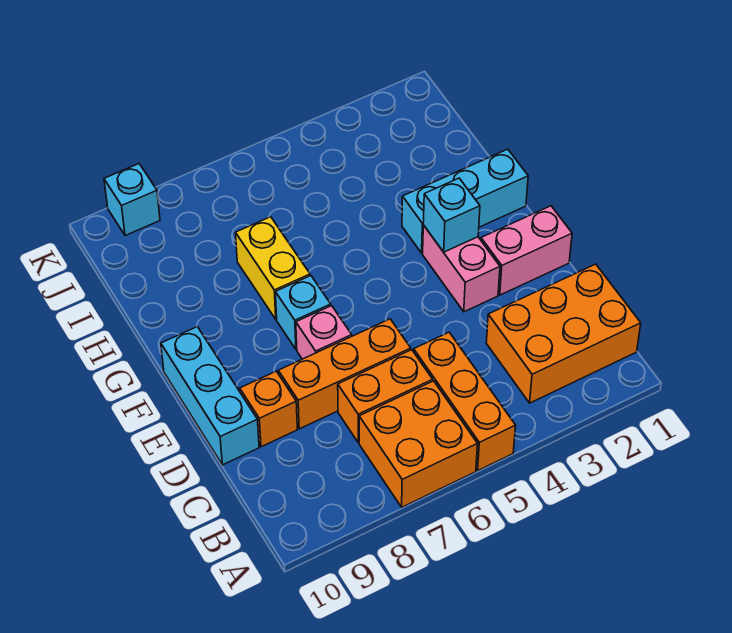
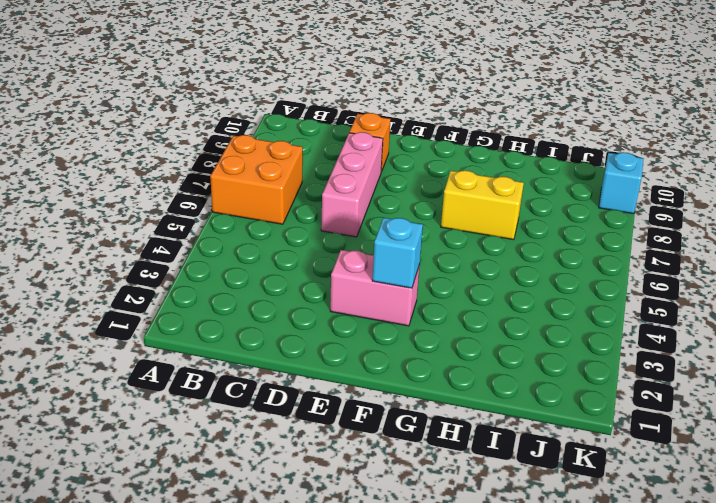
pink brick D6:D8 level 1 -> orange brick D6:D8 level 1
none -> orange brick A5:C5 level 1
none -> orange brick B1:C3 level 1
none -> orange brick C6:C7 level 1

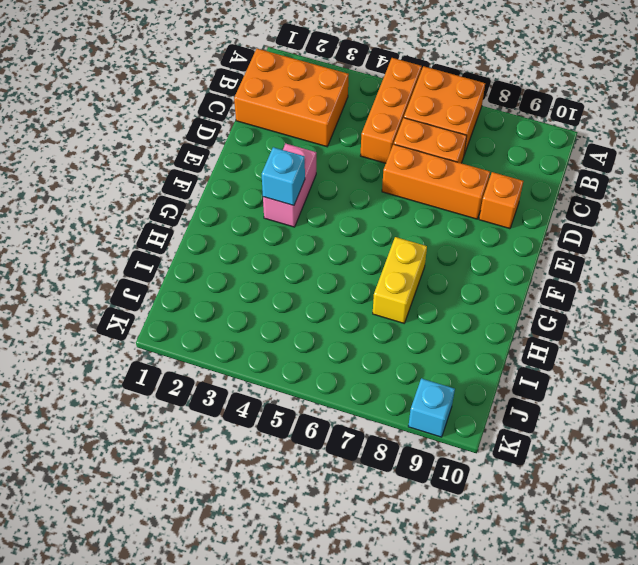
none -> cyan brick D10:F10 level 1
none -> pink brick E1:E2 level 1
none -> pink brick E7 level 1

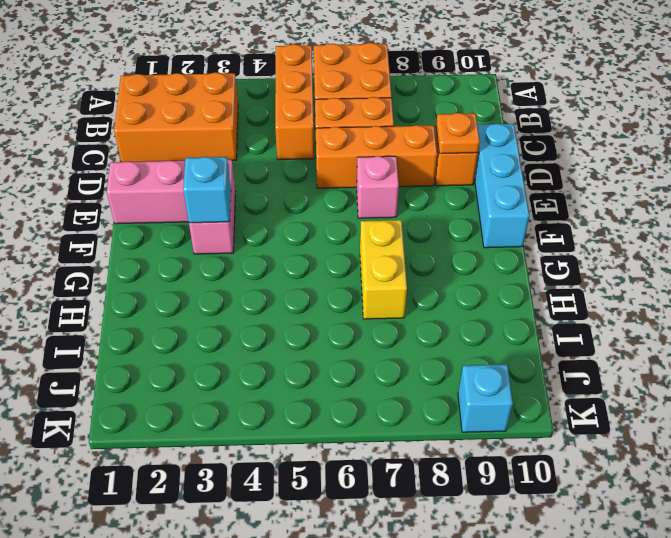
orange plate D9 level 2 -> none
none -> cyan brick F7 level 1
none -> cyan brick G1:G3 level 1

